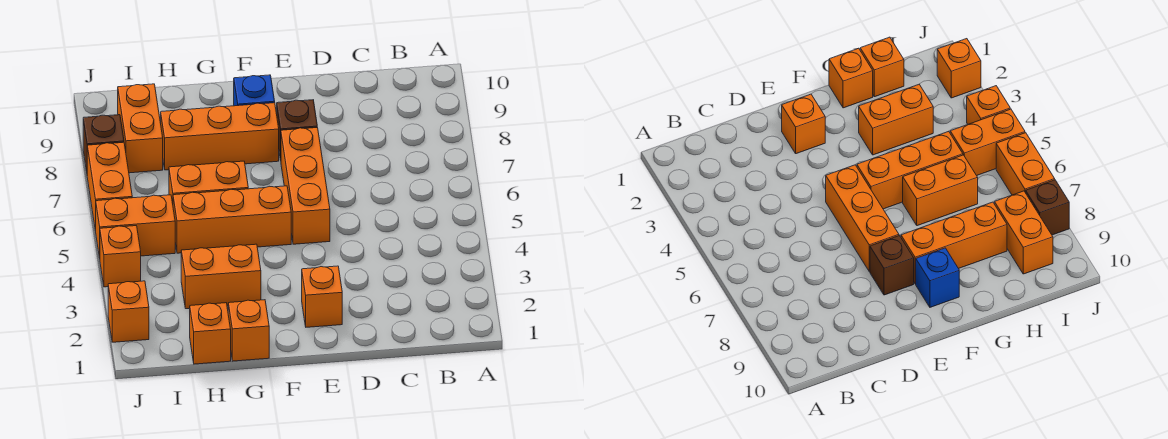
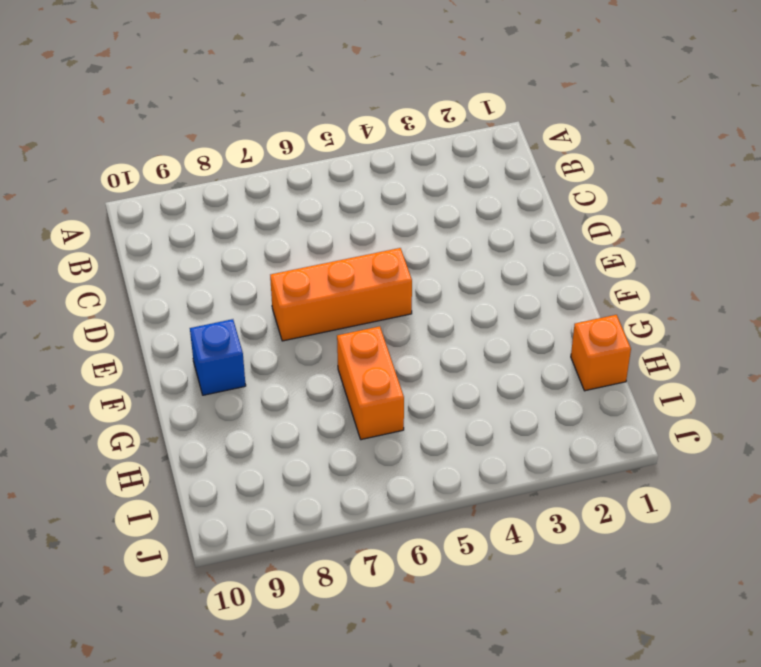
none -> orange brick E2 level 1
none -> brown brick E8 level 1
none -> orange brick F5:H5 level 1

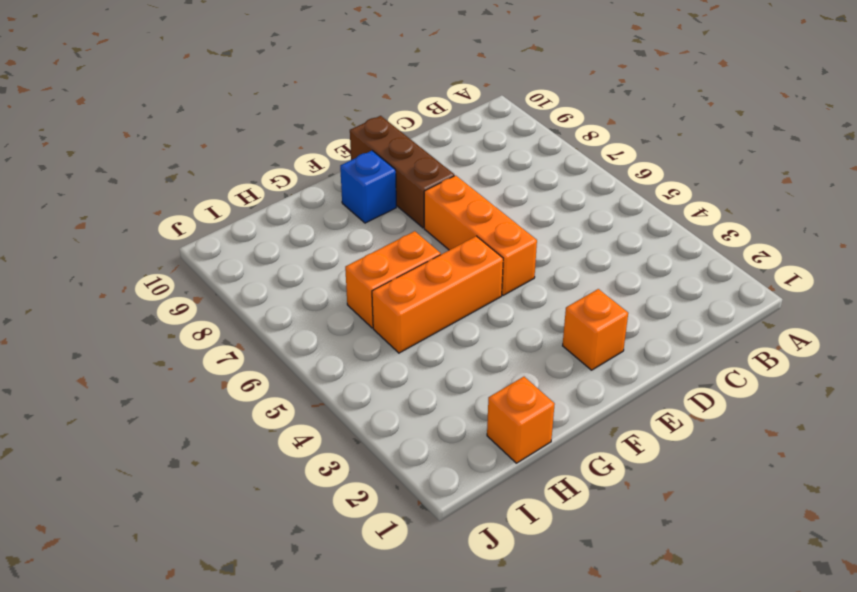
brown brick E8:E10 level 1 -> brown brick E8 level 1
none -> orange brick F8:H8 level 1
none -> orange brick G1 level 1
none -> orange brick G3:H3 level 1

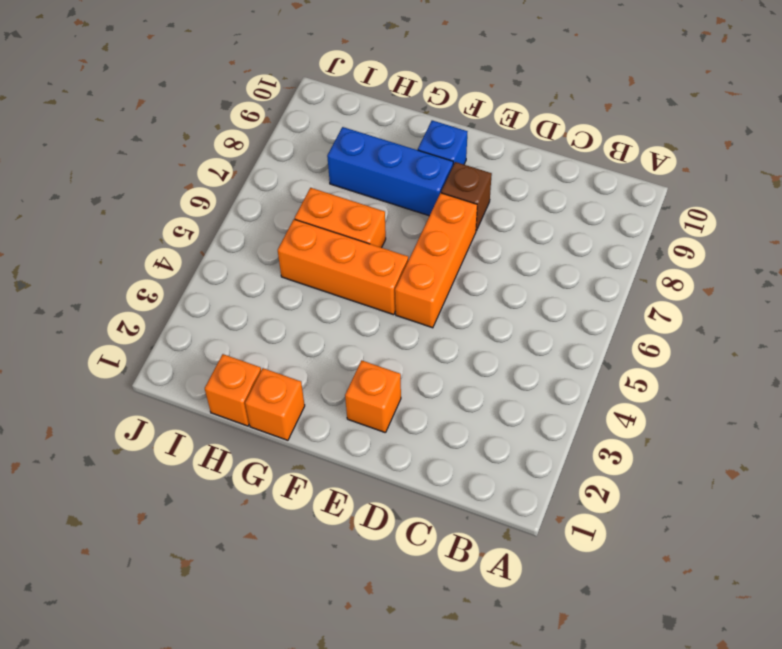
blue brick F8:H8 level 1 -> orange brick F8:H8 level 1
none -> orange brick G3:H3 level 1
none -> orange brick I5:J5 level 1
none -> orange brick I8:I9 level 1

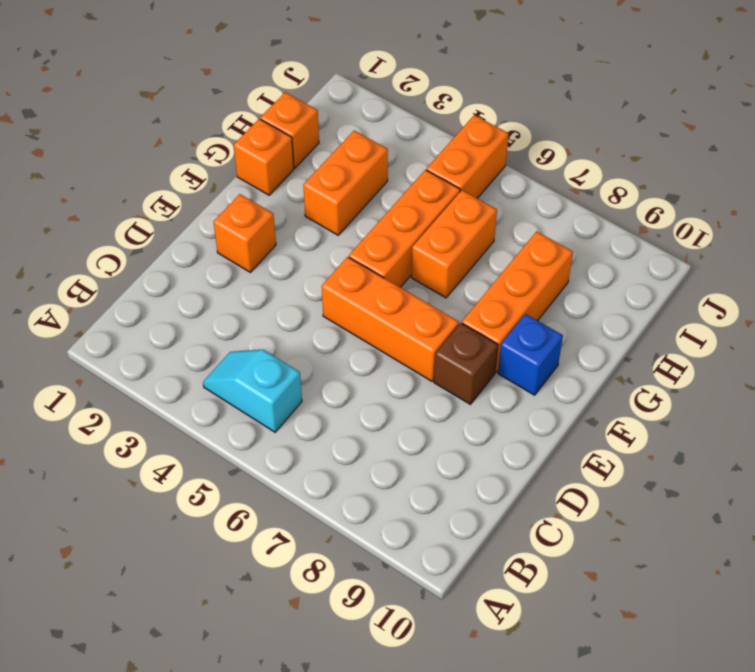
cyan slope B4:B5 level 1 top 5 -> none
none -> orange brick I8:I9 level 1
none -> orange brick J2 level 1
none -> orange brick J4 level 1

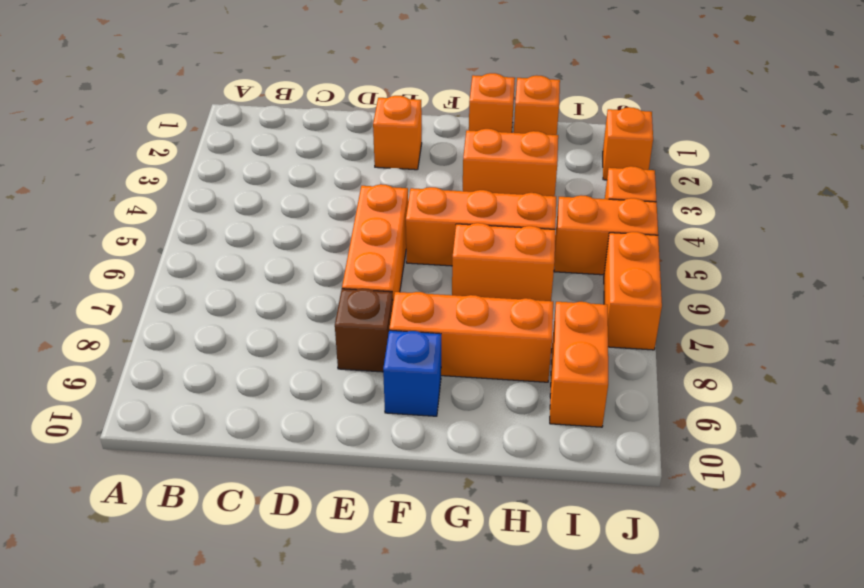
none -> brown brick J8 level 1

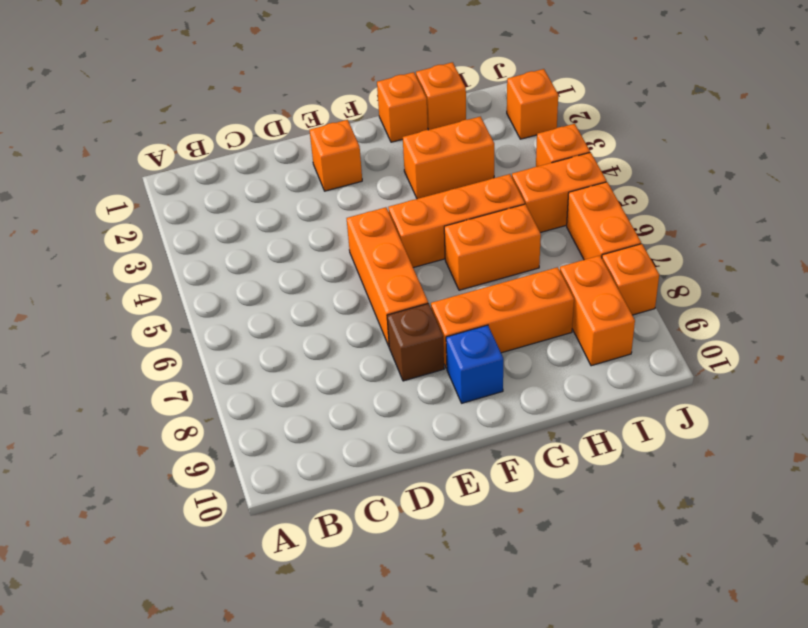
orange brick J8 level 1 -> brown brick J8 level 1

